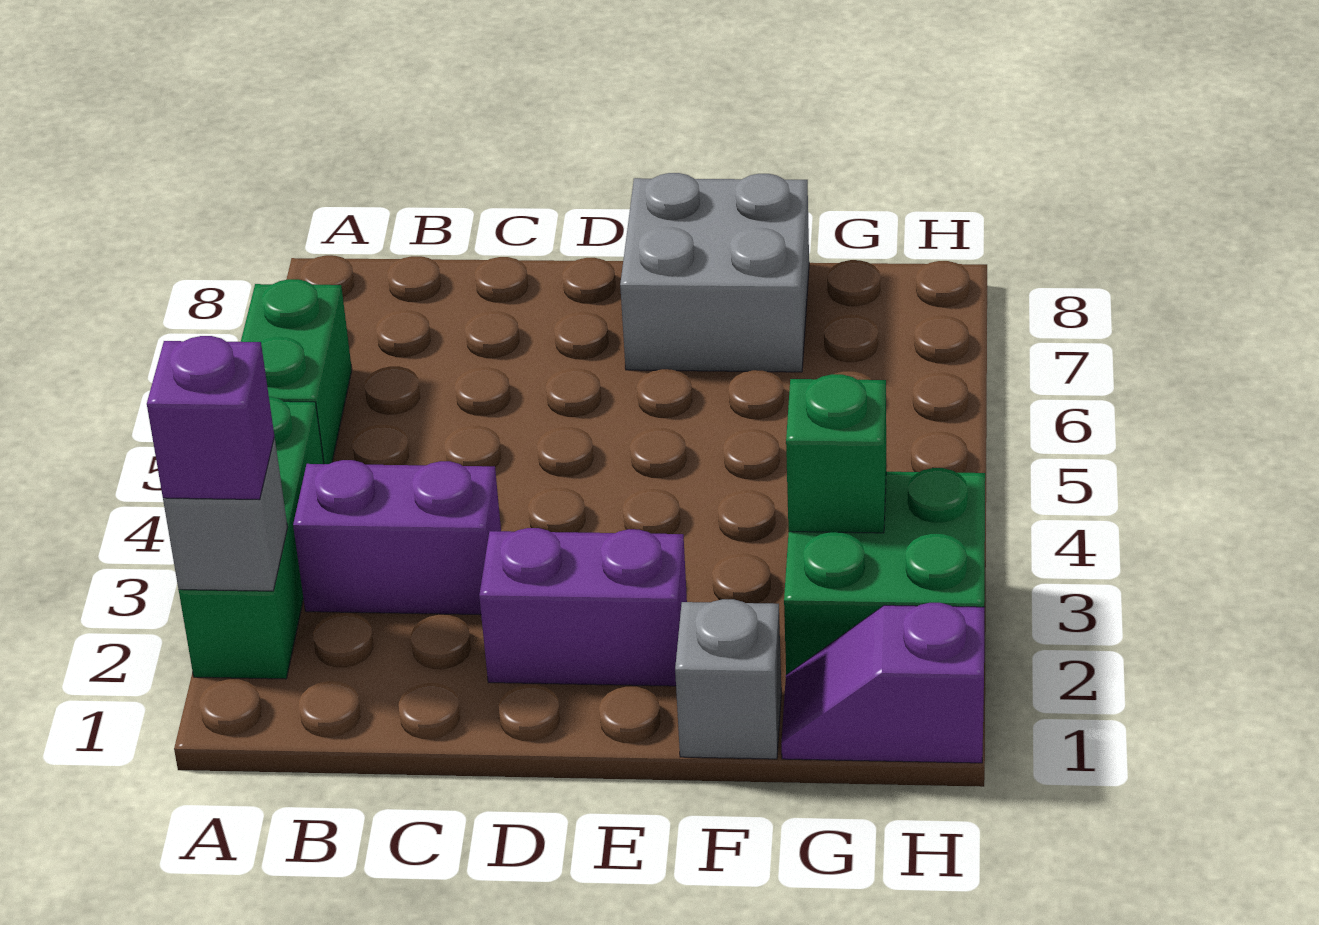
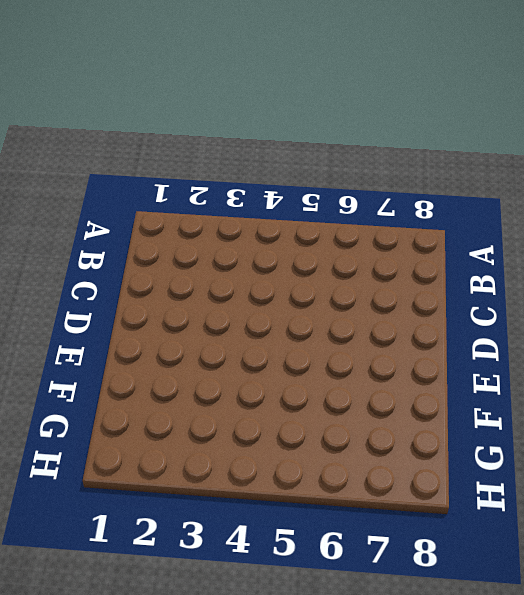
none -> green brick A2:A4 level 1
none -> green brick A5:A6 level 1

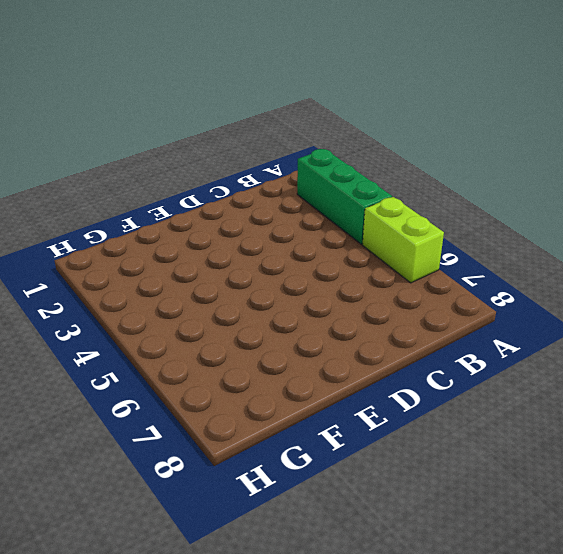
lime brick A5:A6 level 1 -> green brick A5:A6 level 1
none -> purple brick B3:C3 level 1
none -> purple brick D2:E2 level 1

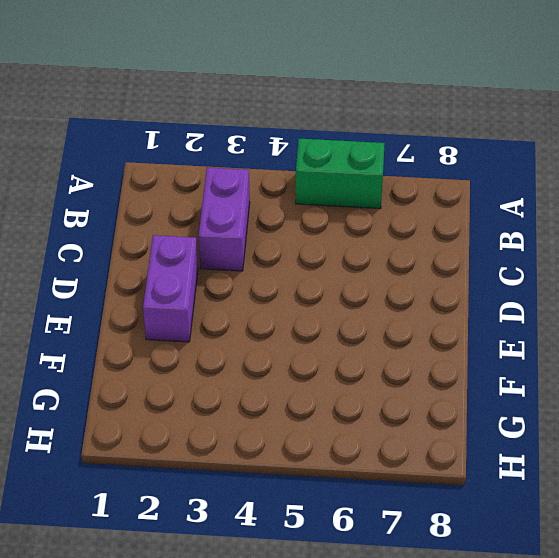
none -> green brick A2:A4 level 1
none -> grey brick E7:F8 level 1

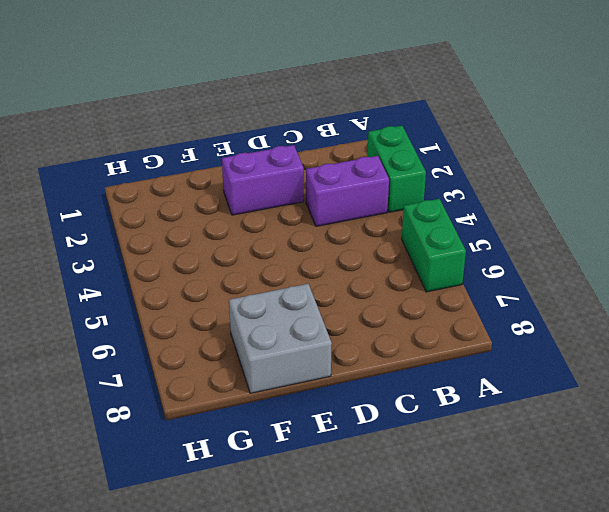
green brick A2:A3 level 1 -> green brick A2:A4 level 1
none -> grey brick F1 level 1
none -> purple slope G1:H1 level 1 top H

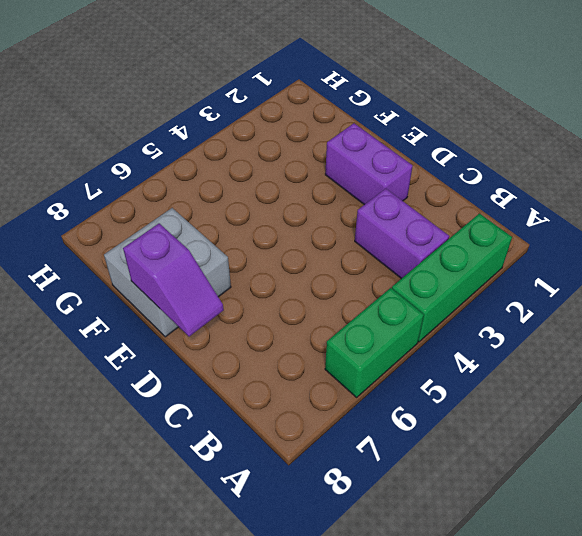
purple slope D8:E8 level 2 top E -> purple slope G1:H1 level 1 top H
none -> grey brick F1 level 1
none -> green brick G2:H3 level 1

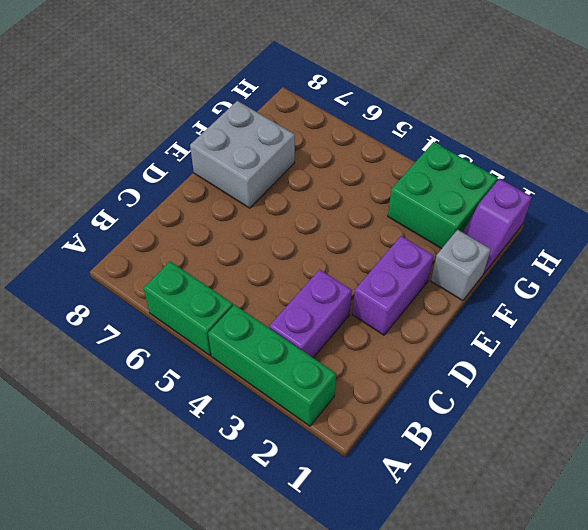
none -> grey brick A2 level 2
none -> green brick G3 level 2

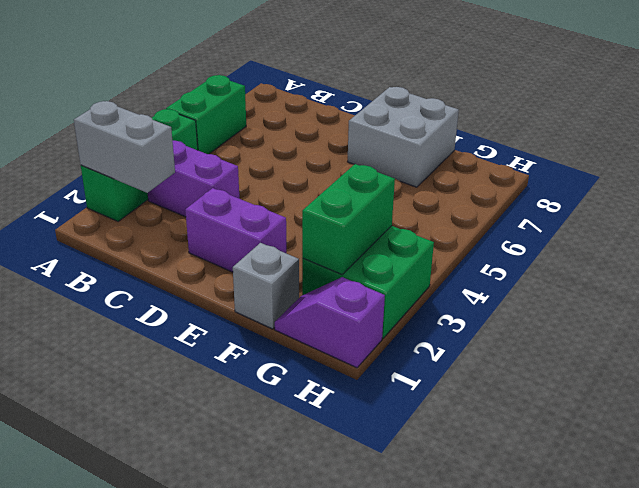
grey brick A2:B2 level 2 -> grey brick A2 level 2
green brick G2:G3 level 2 -> green brick G3 level 2
none -> purple brick A2 level 3

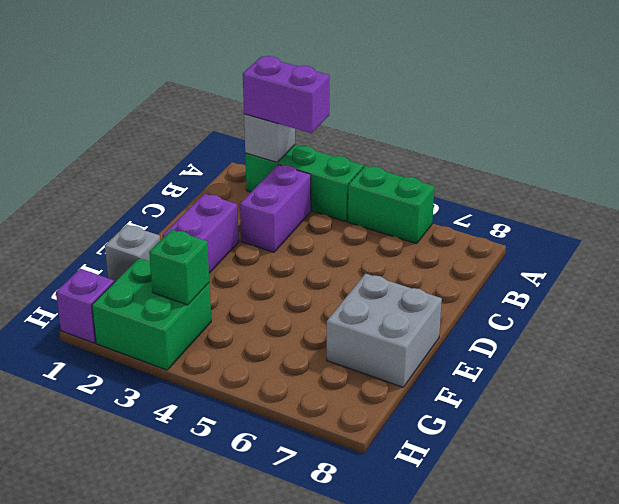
purple brick A2:A3 level 3 -> purple brick A2 level 3

